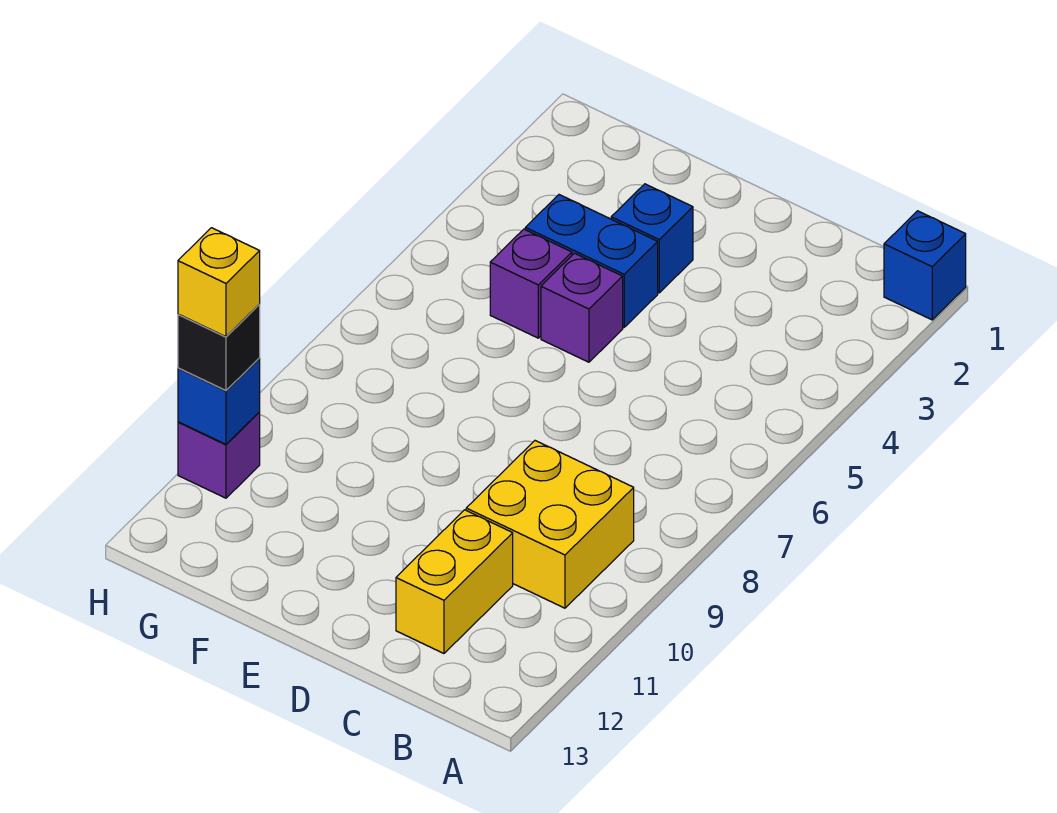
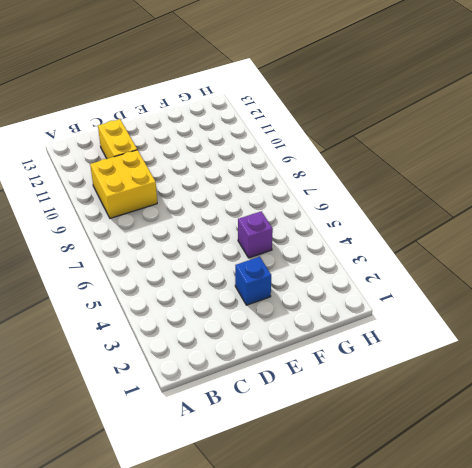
none -> blue brick A1 level 1
none -> blue brick E4:F4 level 1

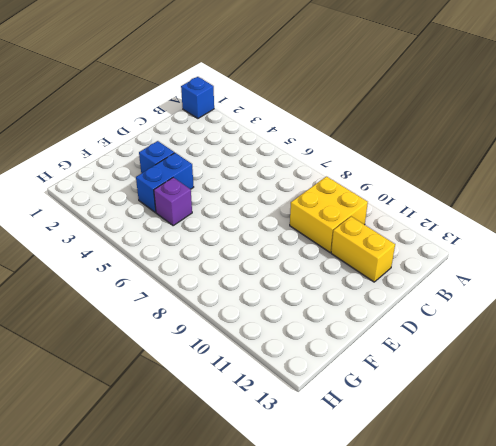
none -> purple brick E5 level 1
none -> purple brick H11 level 1

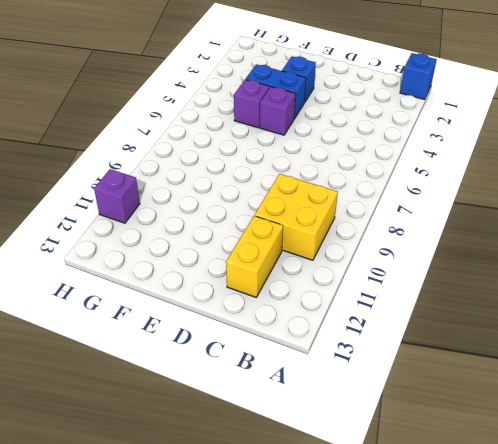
none -> blue brick H11 level 2
none -> black brick H11 level 3

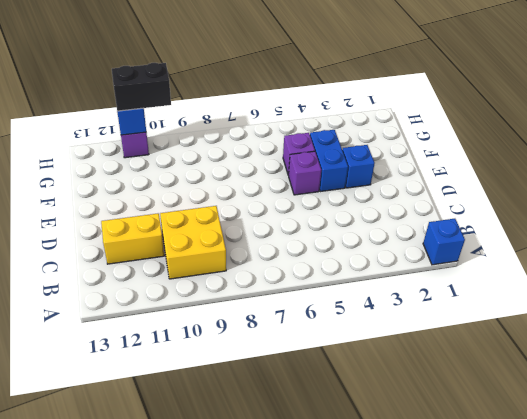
black brick H10:H11 level 3 -> black brick H11 level 3
none -> yellow brick H11 level 4

